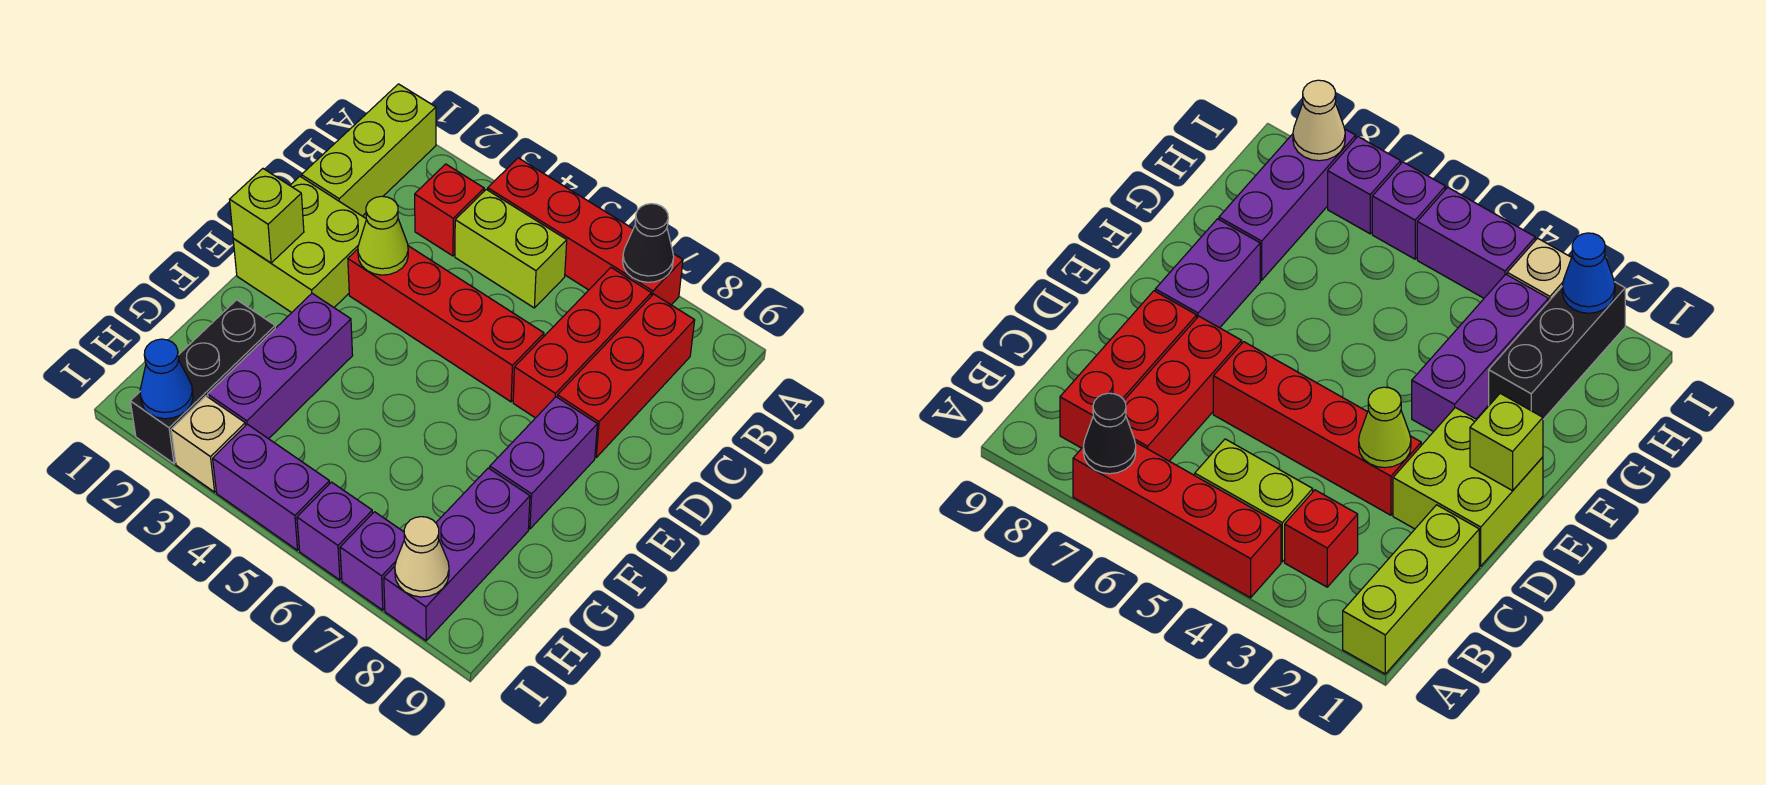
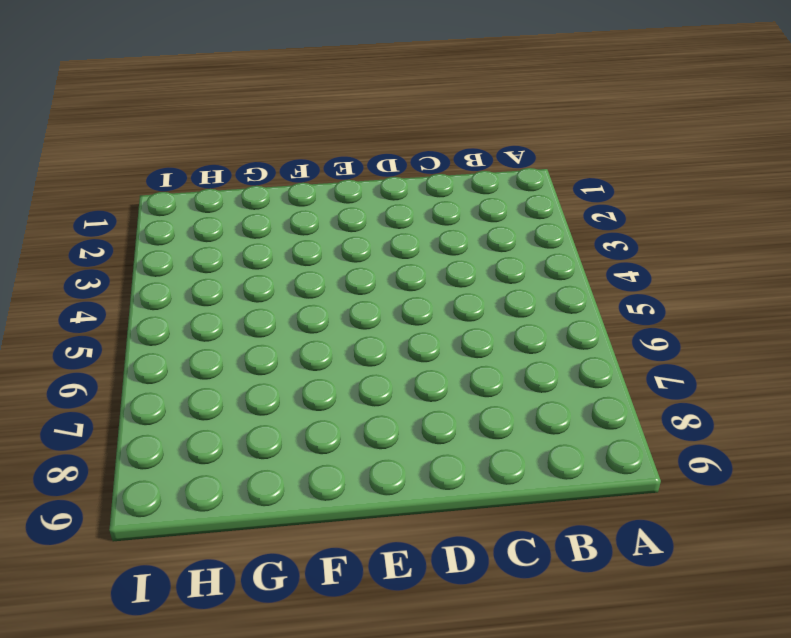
none -> lime brick A1:C1 level 1
none -> red brick A4:A7 level 1
none -> red brick B3 level 1

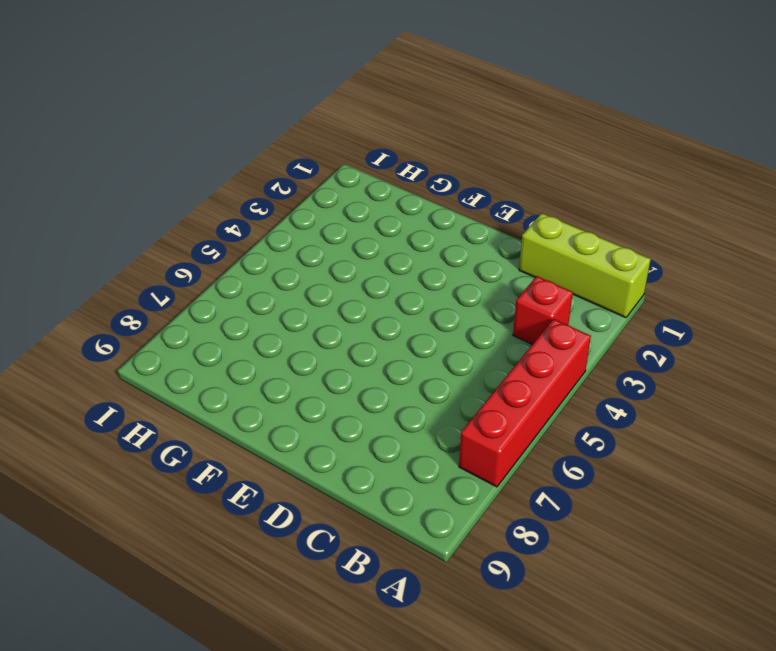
none -> lime brick B4:B5 level 1
none -> red brick B7:D7 level 1
none -> red brick B8:D8 level 1

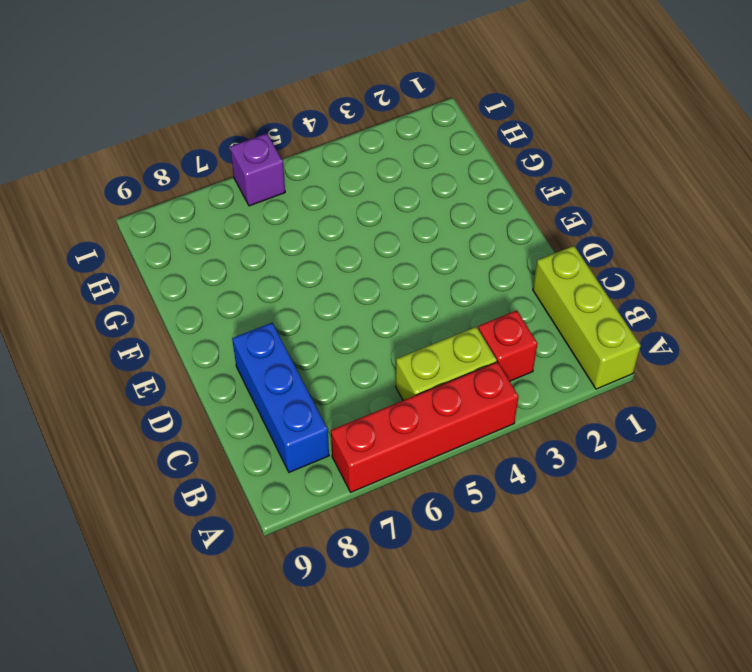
blue brick B8:D8 level 1 -> red brick B8:D8 level 1
none -> red brick B7:D7 level 1
none -> lime brick D1:E2 level 1
none -> red brick D3:D6 level 1

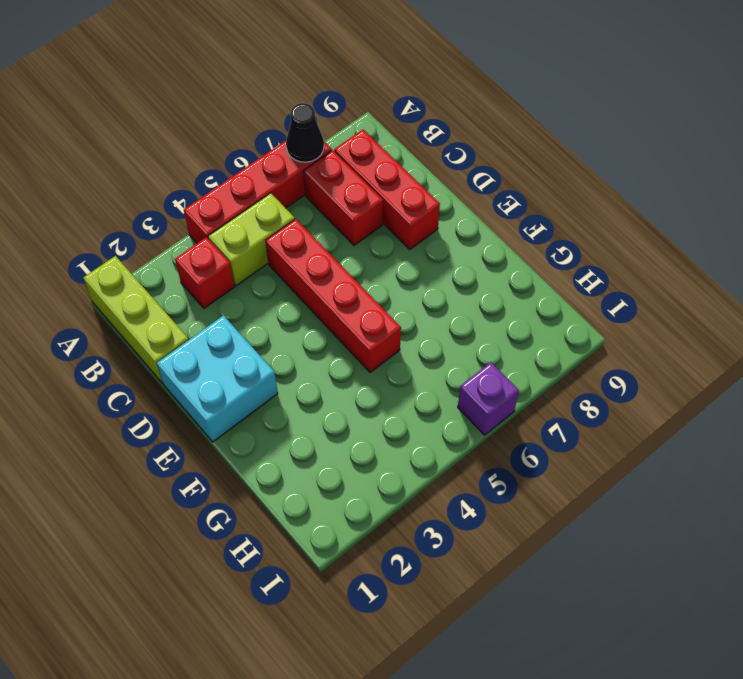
red brick B7:C7 level 1 -> red brick B7:D7 level 1
red brick C5:F5 level 1 -> red brick D3:D6 level 1
cyan brick D1:E2 level 1 -> lime brick D1:E2 level 1
none -> purple brick E8:F8 level 1
none -> purple brick F3:H3 level 1
none -> black brick G2:I2 level 1

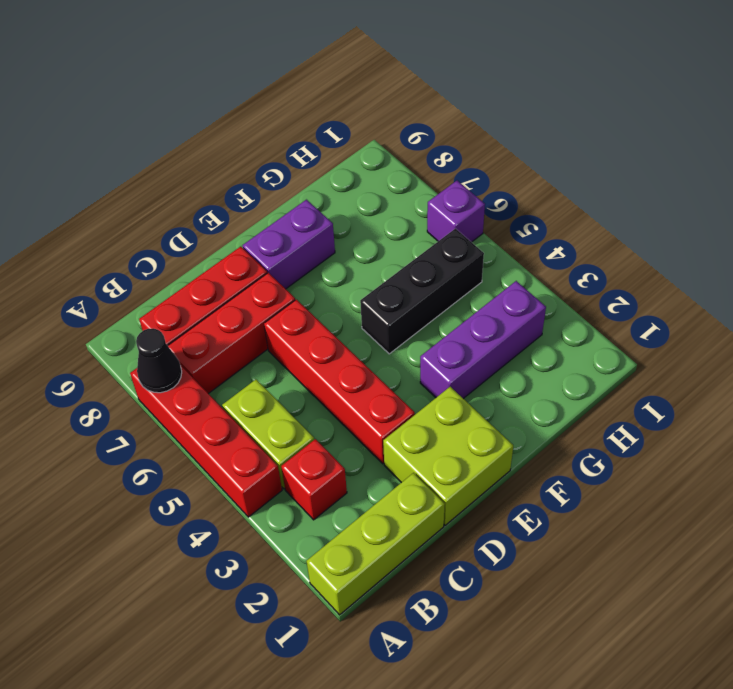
black brick F5:H5 level 1 -> black brick G2:I2 level 1
none -> purple brick G8:I8 level 1
none -> tan brick I3 level 1
none -> purple brick I4:I5 level 1

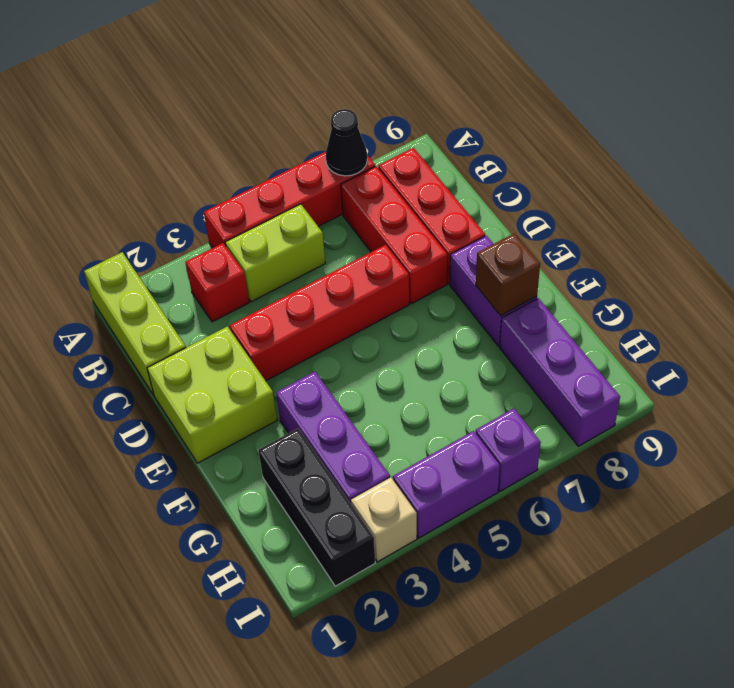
brown brick F8 level 2 -> none
none -> purple brick I7 level 1
none -> lime cone D3 level 2
none -> lime brick E1 level 2

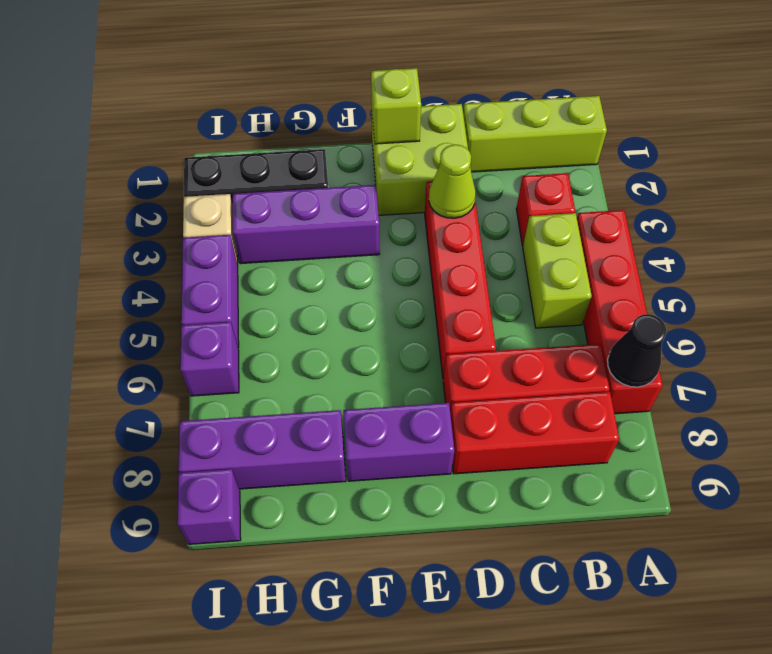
purple brick I9 level 1 -> purple brick I7 level 1
none -> blue cone I2 level 2
none -> tan cone I8 level 2

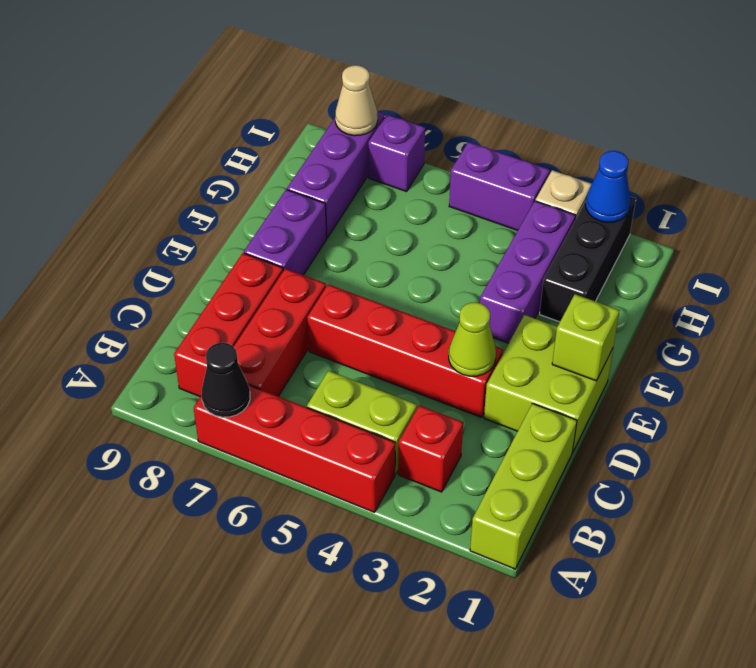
none -> purple brick I6 level 1

